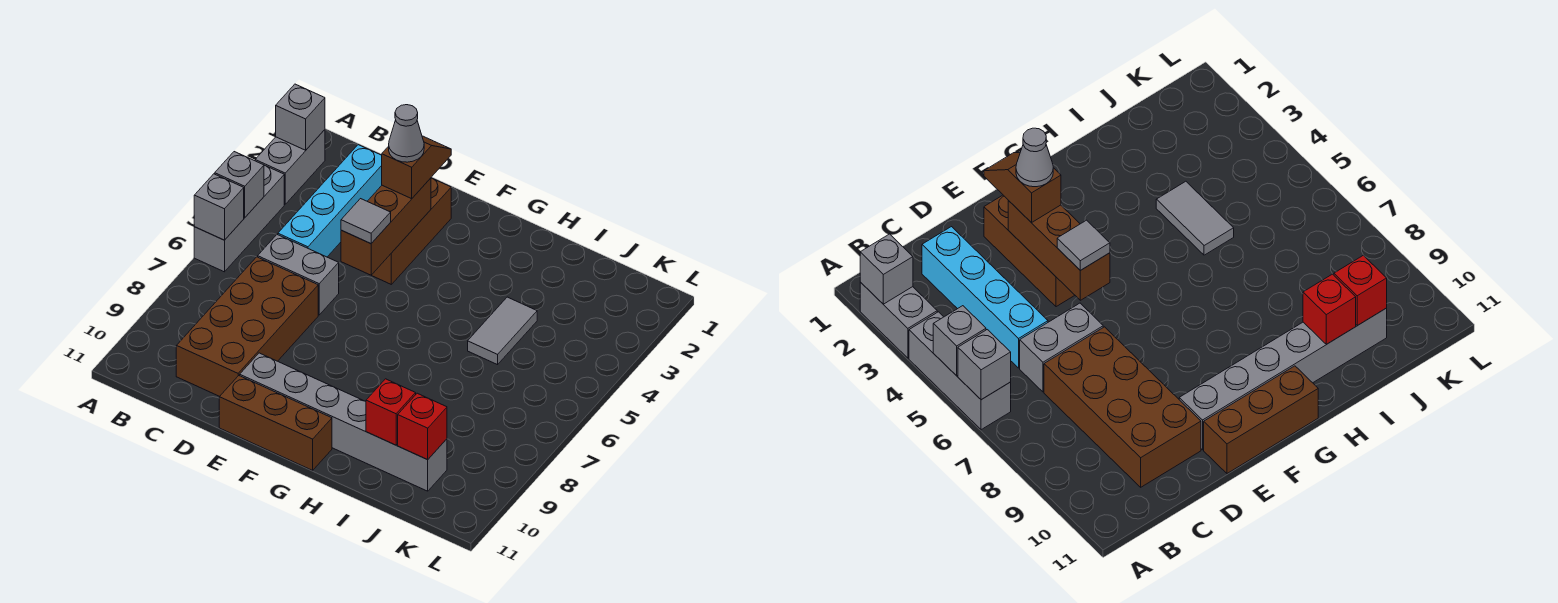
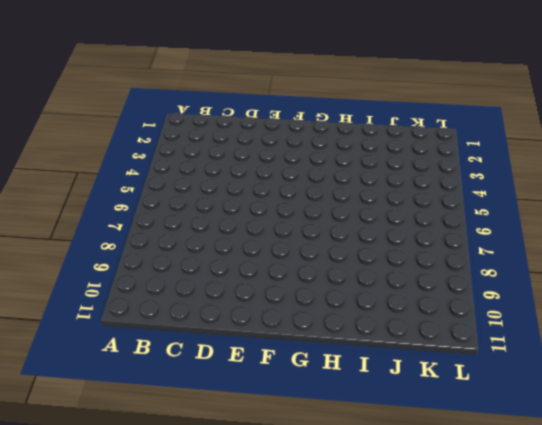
none -> grey brick A2:A3 level 1
none -> grey brick A4:A6 level 1
none -> cyan brick C2:C5 level 1

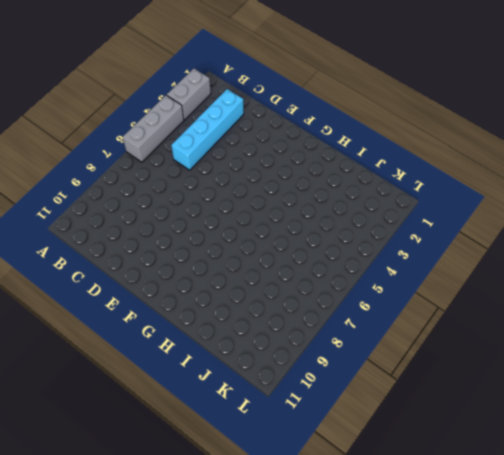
none -> grey brick C6:D6 level 1
none -> brown brick C7:D10 level 1
none -> brown brick E2:E4 level 1

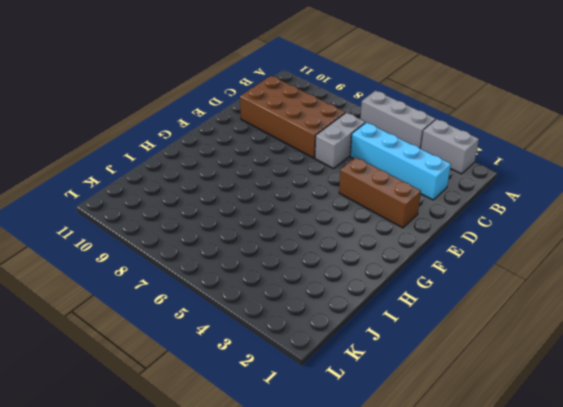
none -> grey brick E10:J10 level 1
none -> brown brick E11:G11 level 1
none -> grey tile I4:I5 level 1

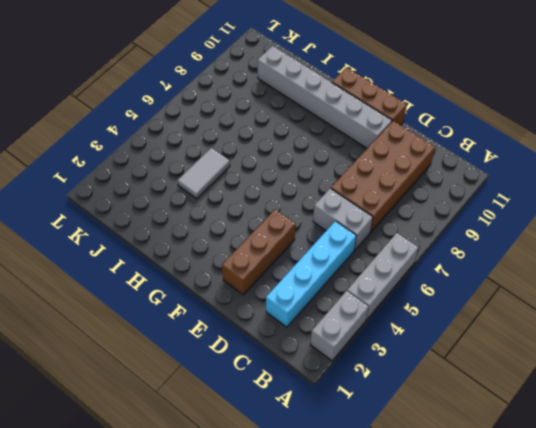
none -> grey brick A2 level 2
none -> grey brick A5 level 2
none -> grey brick A6 level 2

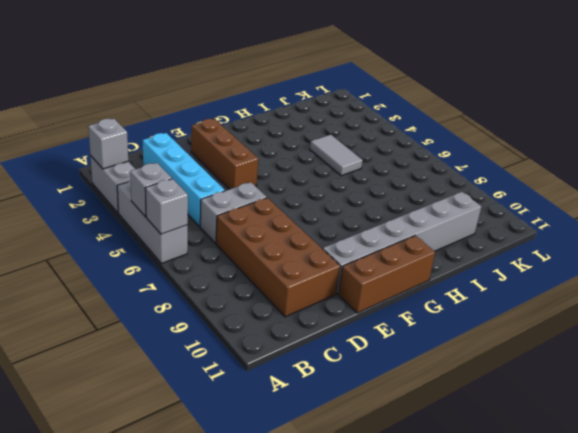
none -> brown brick E3:E5 level 2
none -> red brick I10 level 2
none -> red brick J10 level 2

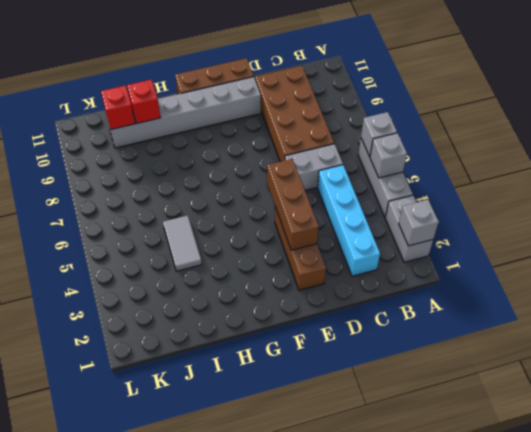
none -> brown slope E2:E3 level 3 top 3
none -> grey tile E5 level 3
none -> grey cone E3 level 4

